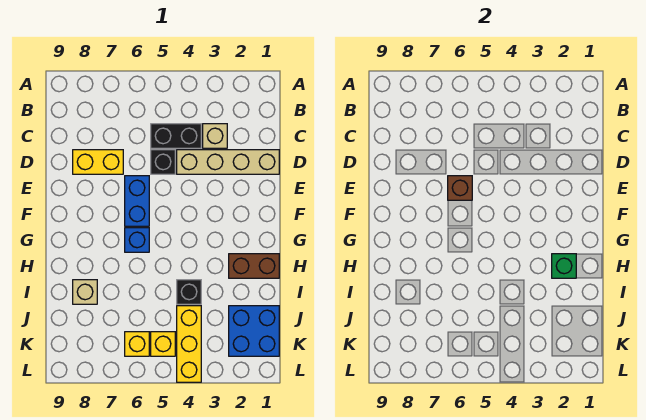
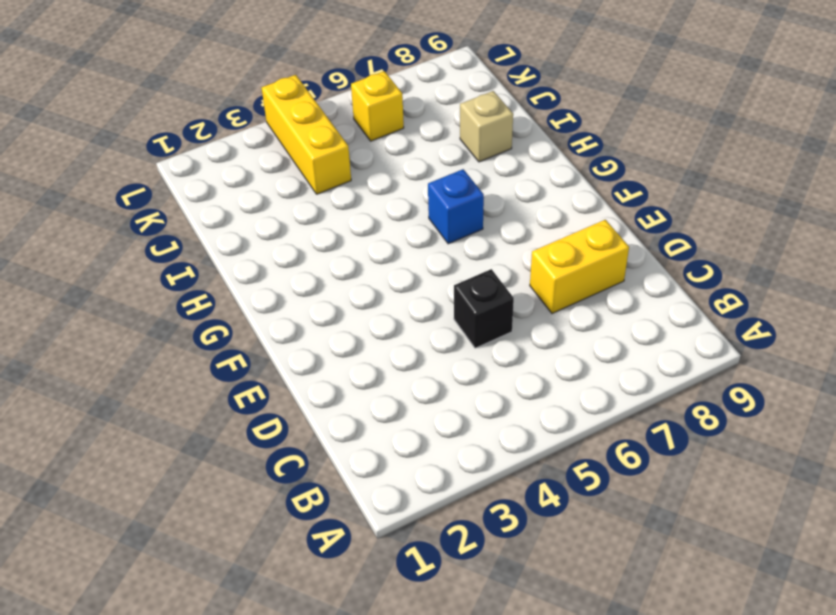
none -> tan brick C3 level 1
none -> black brick C4:C5 level 1
none -> tan brick D1:D4 level 1

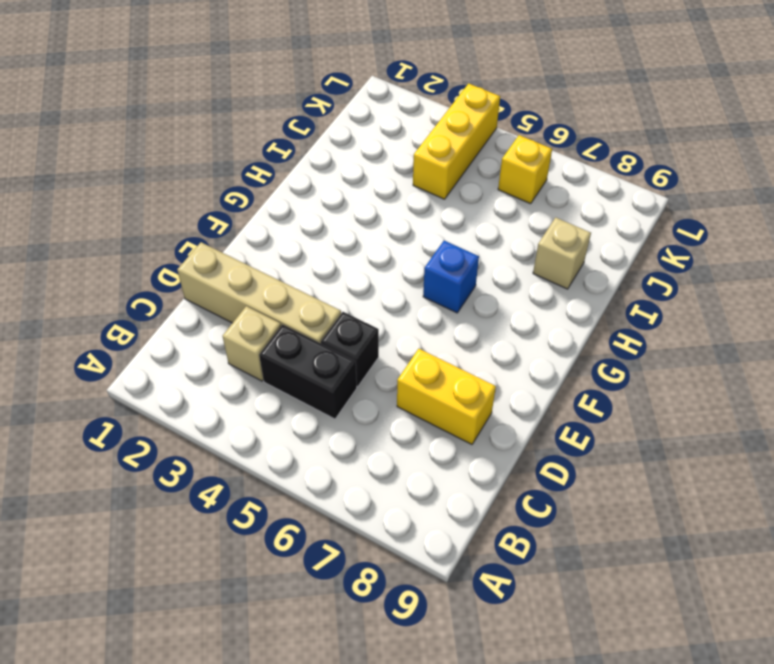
none -> blue brick E6:F6 level 1
none -> brown brick H1:H2 level 1
none -> black brick I4 level 1

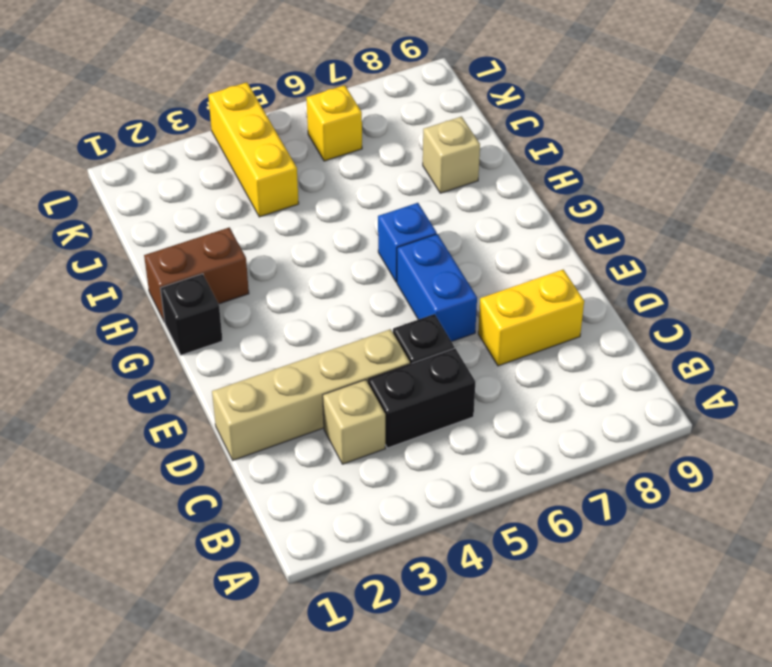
black brick G1 level 1 -> black brick I4 level 1
none -> blue brick J1:K2 level 1
none -> yellow brick K5 level 1
none -> brown brick E6 level 2

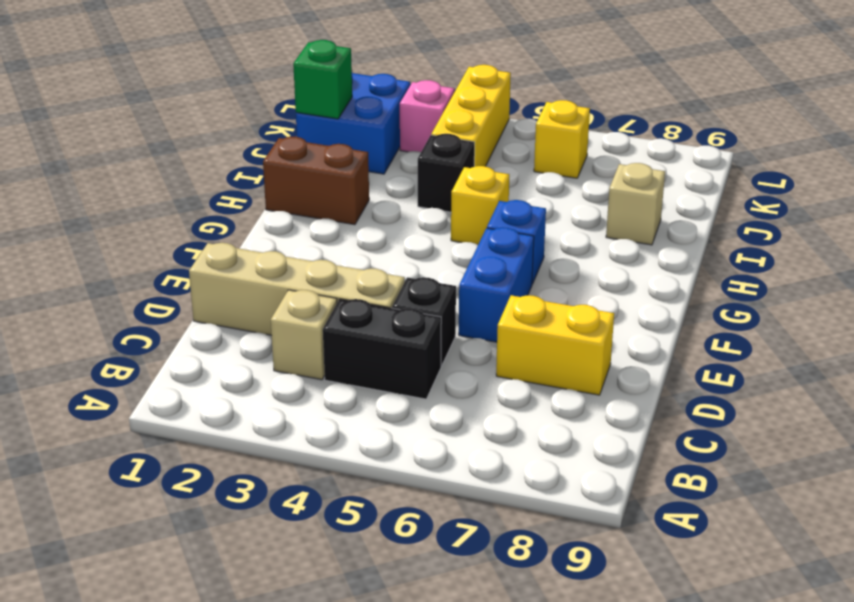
yellow brick H5 level 1 -> yellow brick K5 level 1
green brick J1 level 2 -> green brick H2 level 2
pink brick K3 level 1 -> none
none -> brown brick E6 level 2

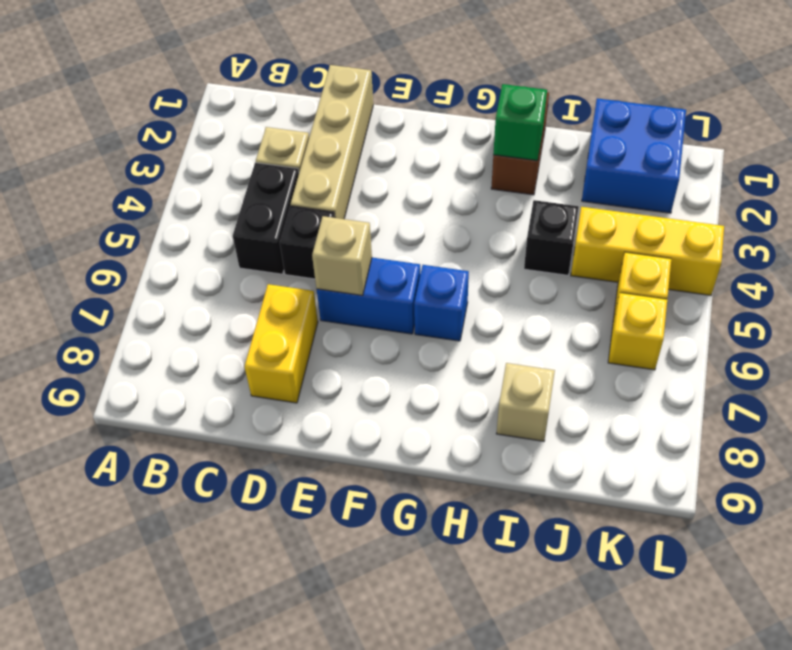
tan brick E6 level 2 -> brown brick E6 level 2

